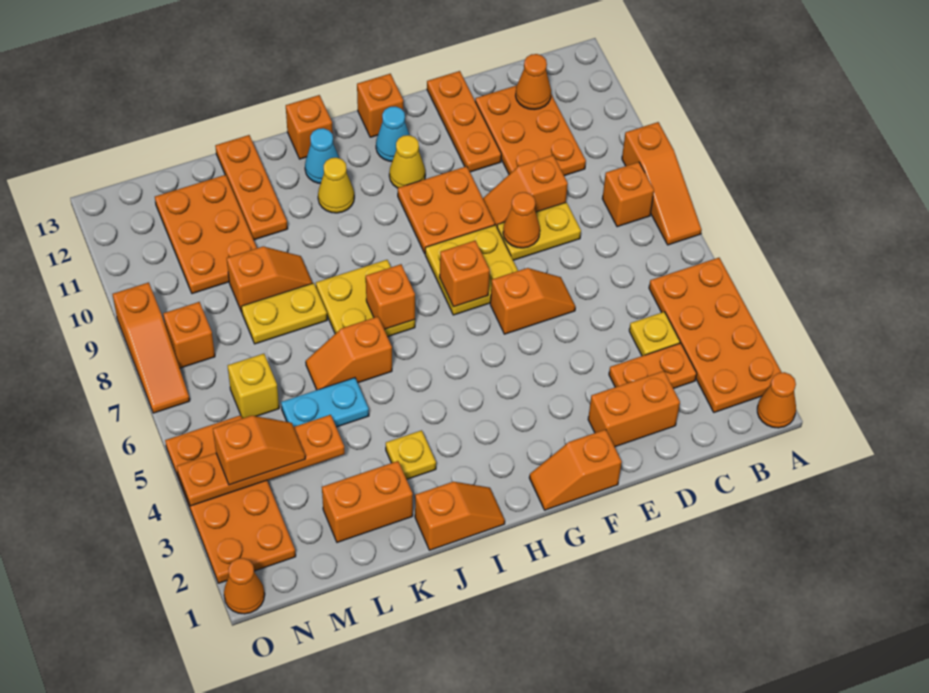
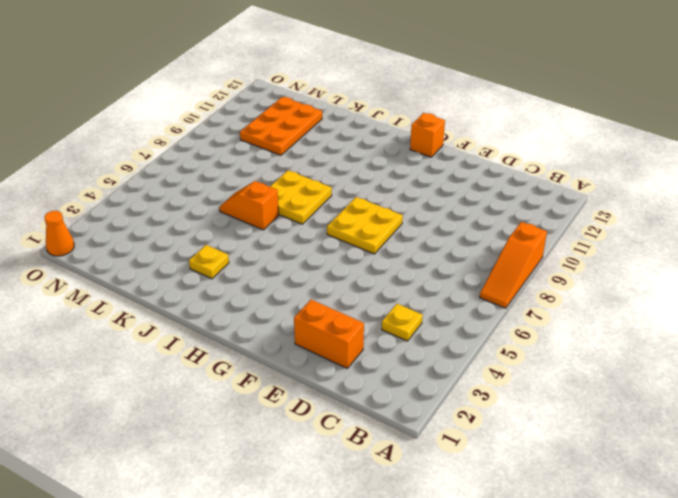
none -> orange cone A1 level 1
none -> orange plate A2:B5 level 1
none -> orange brick B8 level 1
none -> orange plate C3:D3 level 1

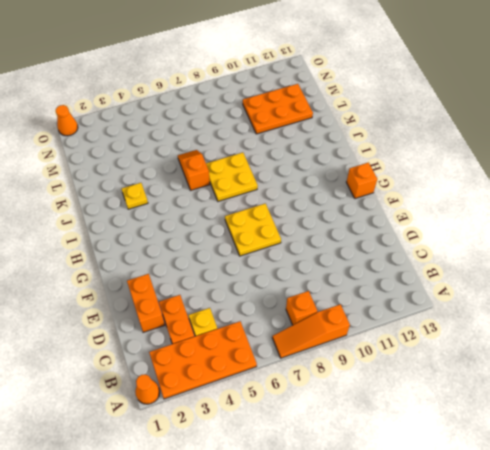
none -> orange plate C10:D12 level 1
none -> yellow plate D8:E8 level 1
none -> orange slope D9:E9 level 1 top D
none -> orange slope E6:F6 level 1 top F

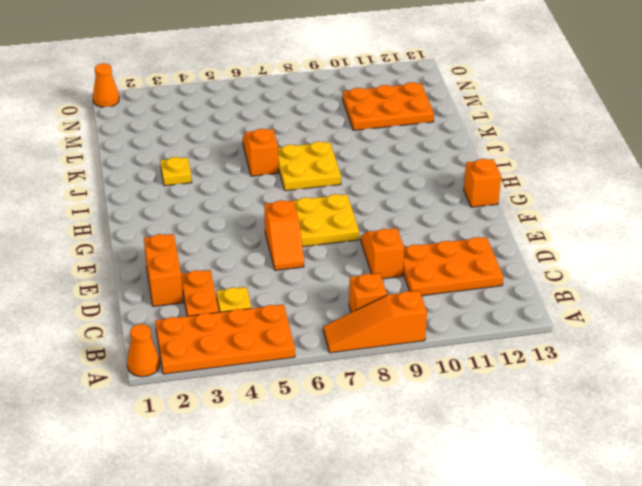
none -> yellow plate D8:E8 level 1
none -> orange plate E11:E13 level 1
none -> orange slope F1:G1 level 1 top F
none -> orange plate F9:G10 level 1

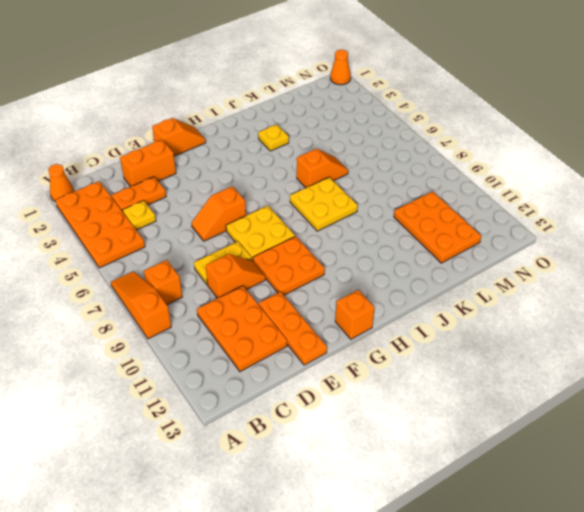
none -> yellow cone G11 level 1
none -> cyan cone G12 level 1
none -> orange slope I1:J1 level 1 top J
none -> yellow cone I11 level 1

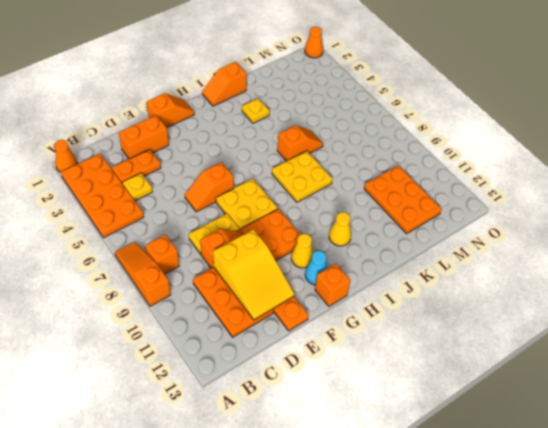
yellow slope D10:E12 level 2 top 10 -> none
none -> cyan cone I12 level 1
none -> orange brick I13 level 1
none -> orange brick K2:L2 level 1
none -> cyan plate K5:L5 level 1

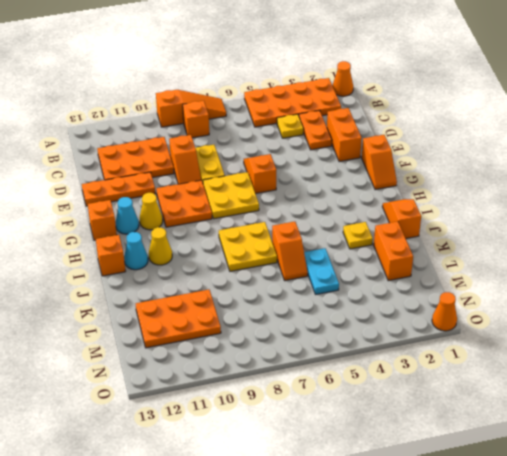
none -> yellow plate K8:L8 level 1
none -> orange slope K9:L9 level 1 top L
none -> orange plate K11:K13 level 1
none -> yellow brick M6 level 1

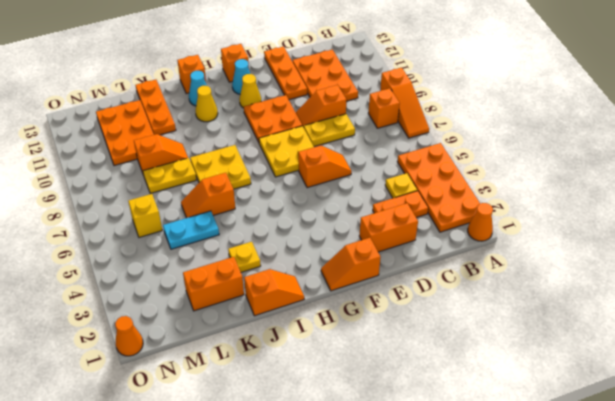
none -> orange plate N2:O5 level 1
none -> orange brick N8 level 1
none -> orange slope O7:O9 level 1 top 9
none -> orange cone C12 level 2

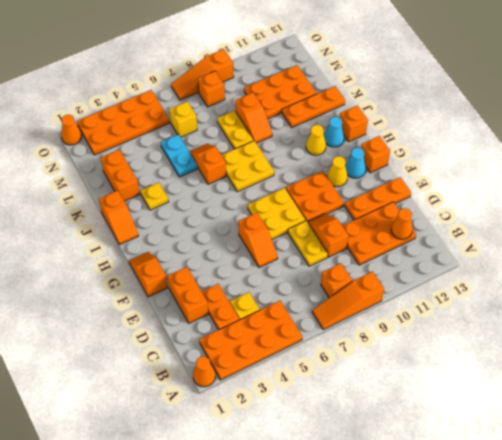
none -> orange cone E8 level 2
none -> orange brick G7 level 2
none -> orange brick I7 level 2
none -> orange plate L4:O4 level 2

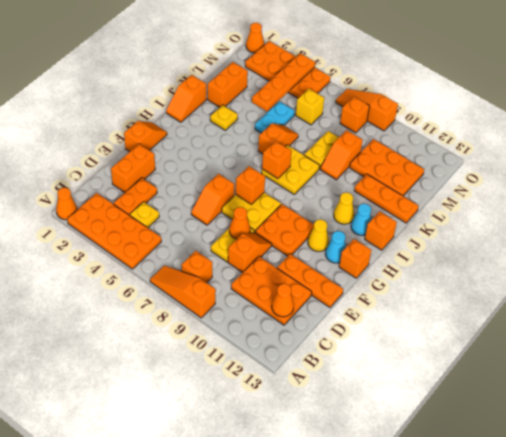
none -> orange slope M4:N4 level 3 top N

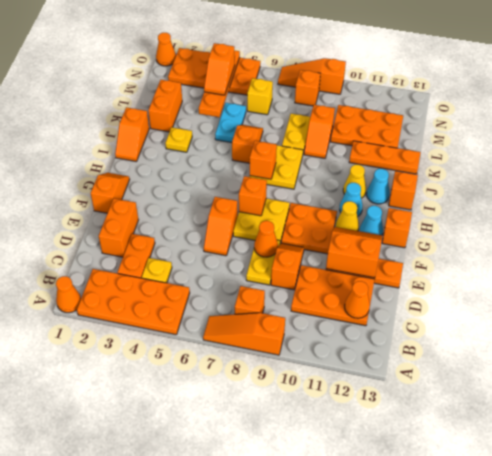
orange slope E11:F12 level 2 top E -> none
cyan cone H11 level 1 -> none

